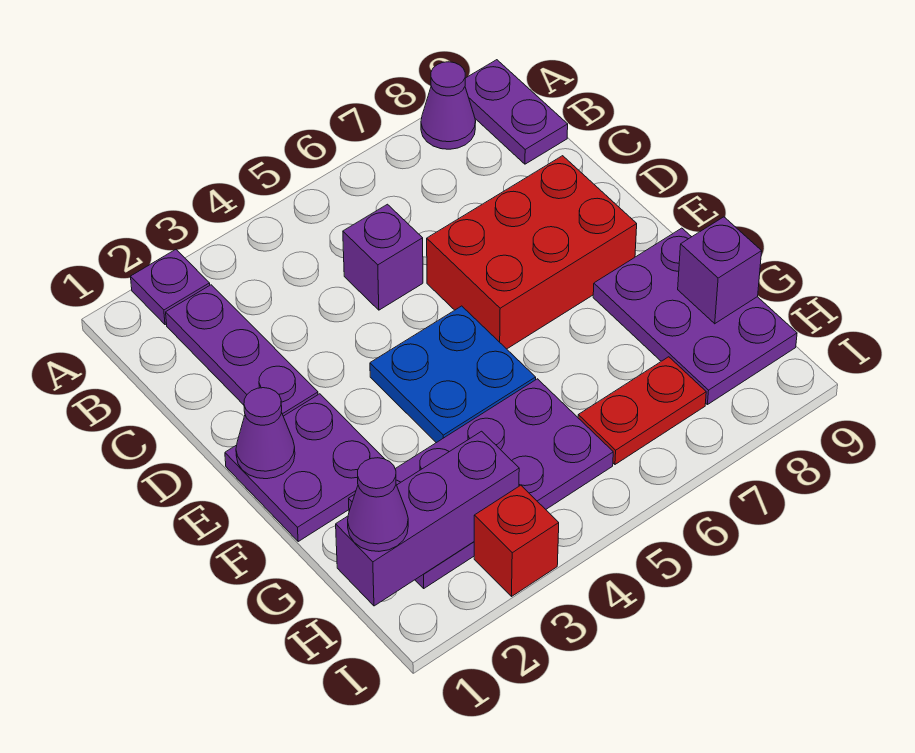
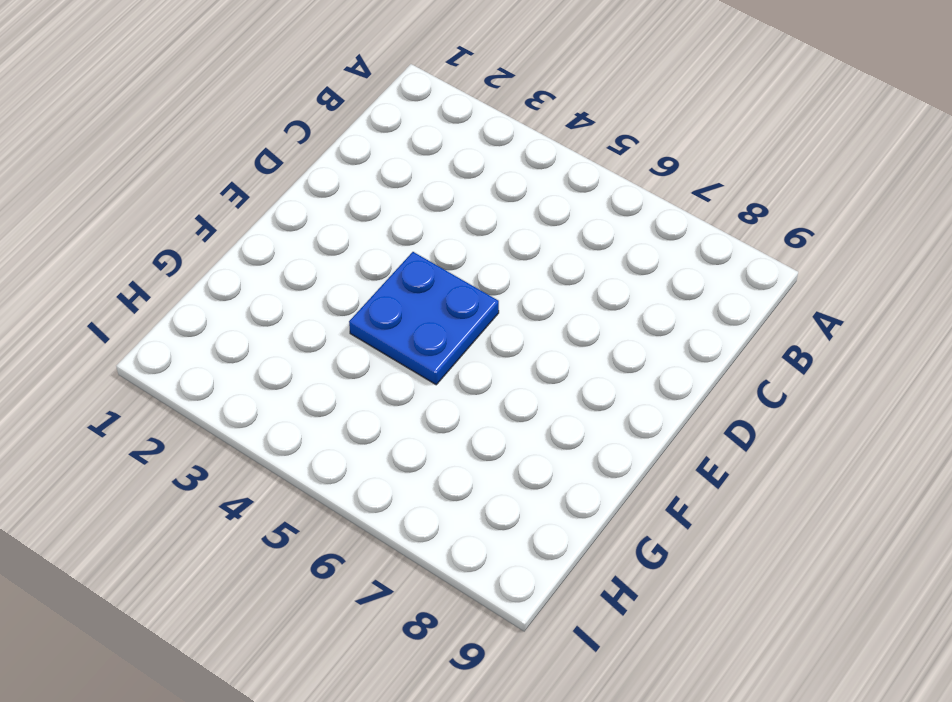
none -> purple plate A2 level 1
none -> purple cone A8 level 1
none -> purple plate A9:B9 level 1

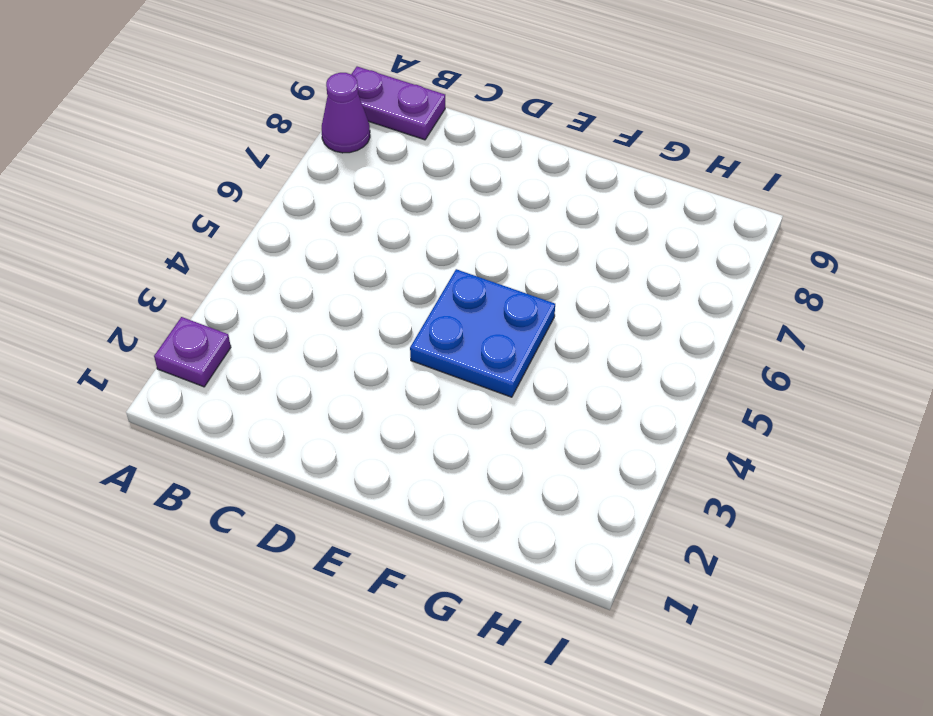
none -> purple plate B2:D2 level 1
none -> purple brick C5 level 1
none -> red brick D6:E8 level 1

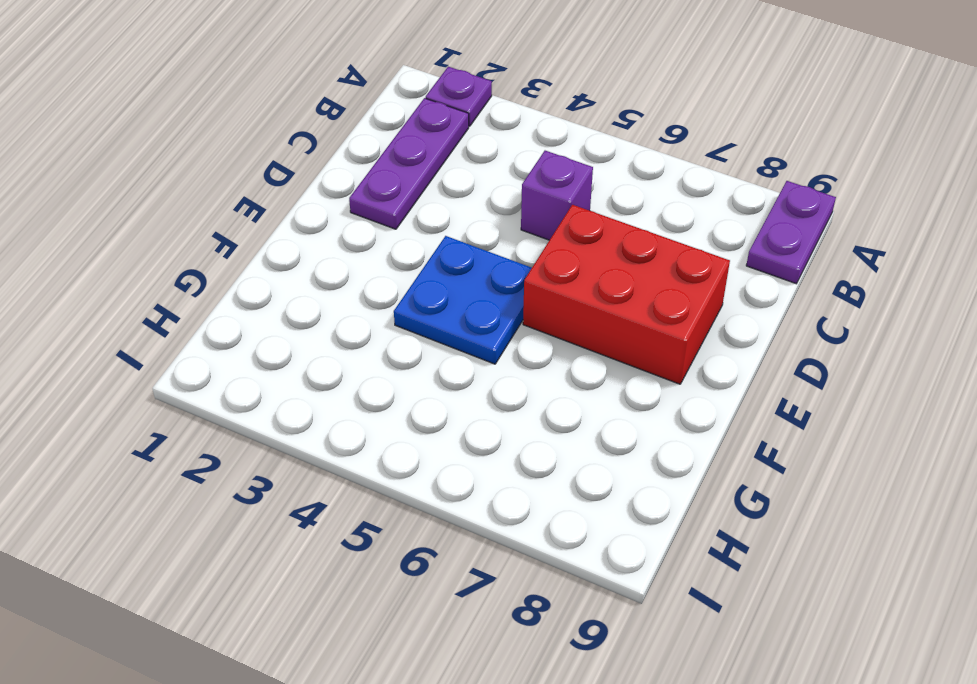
none -> purple cone A8 level 1
none -> purple plate E1:F2 level 1
none -> purple plate F8:H9 level 1

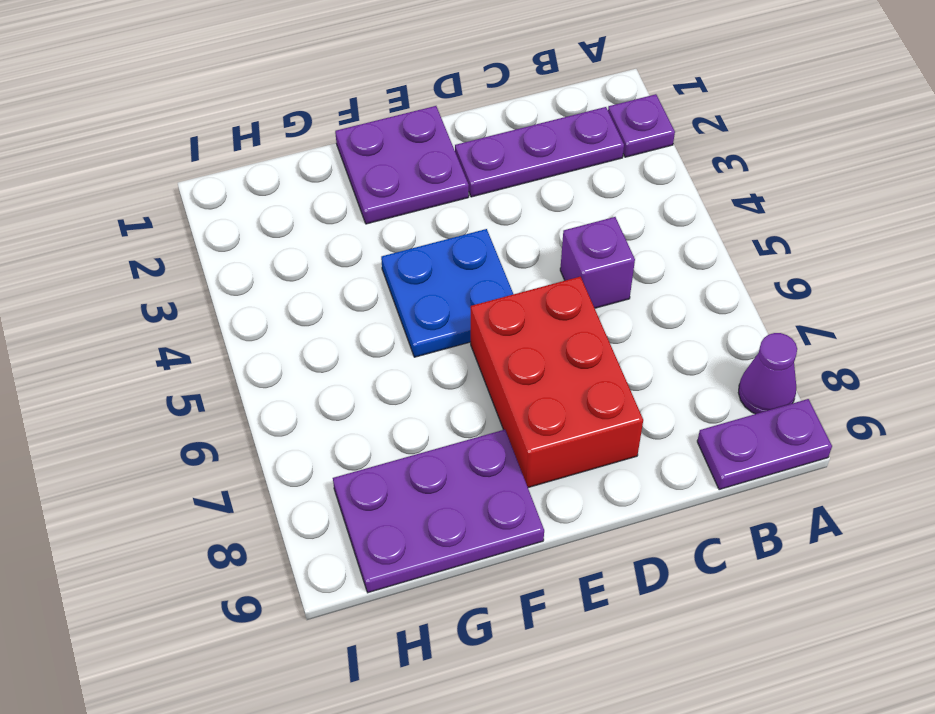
none -> purple plate G2:H5 level 1
none -> red plate H6:H7 level 1
none -> red brick I3 level 1

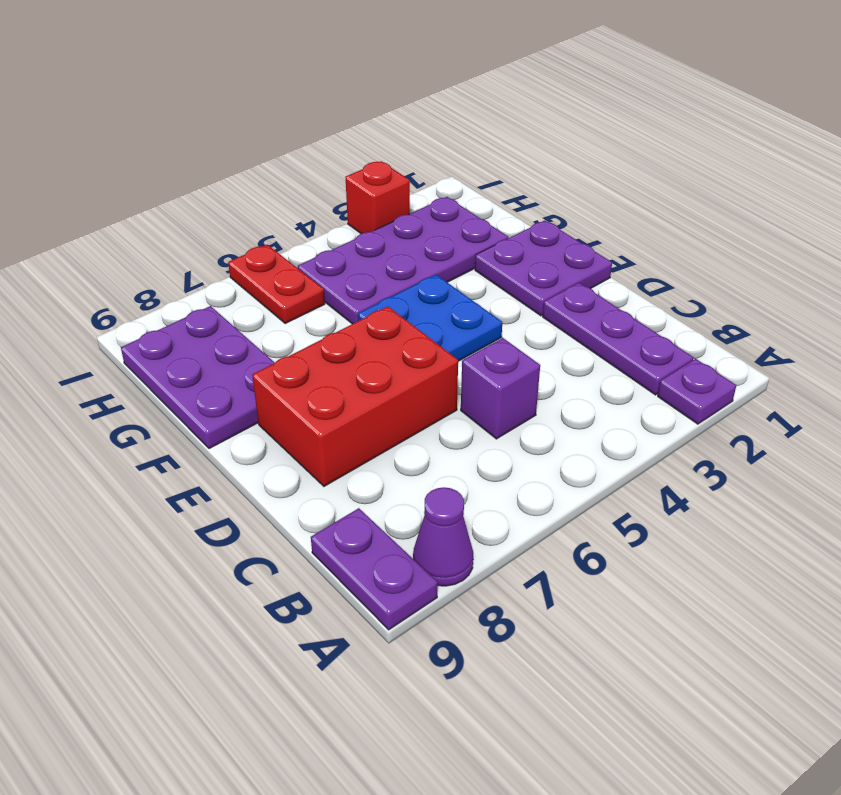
red plate H6:I6 level 1 -> red plate H6:H7 level 1
none -> purple cone E1 level 2
none -> purple brick G9 level 2
none -> purple brick H1:H3 level 2

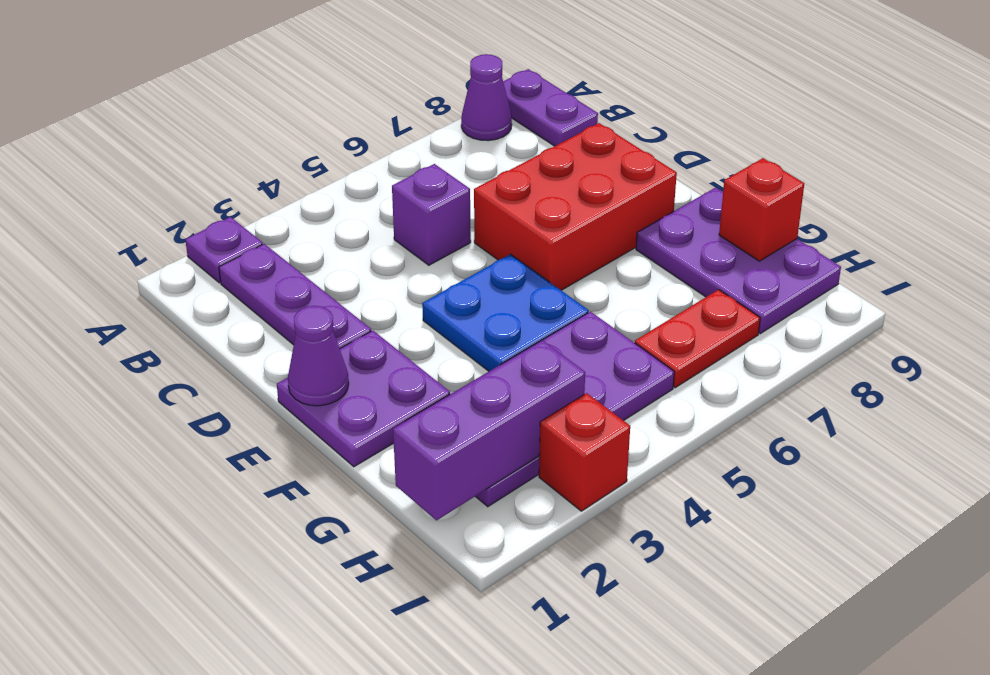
red brick G9 level 2 -> purple brick G9 level 2
none -> purple cone H1 level 3

